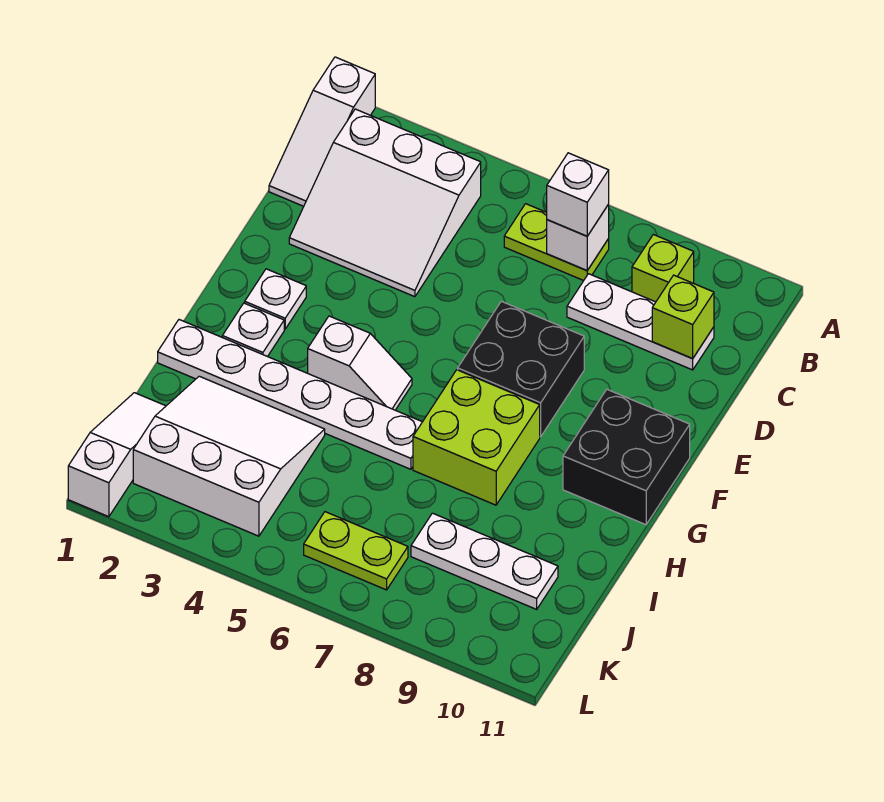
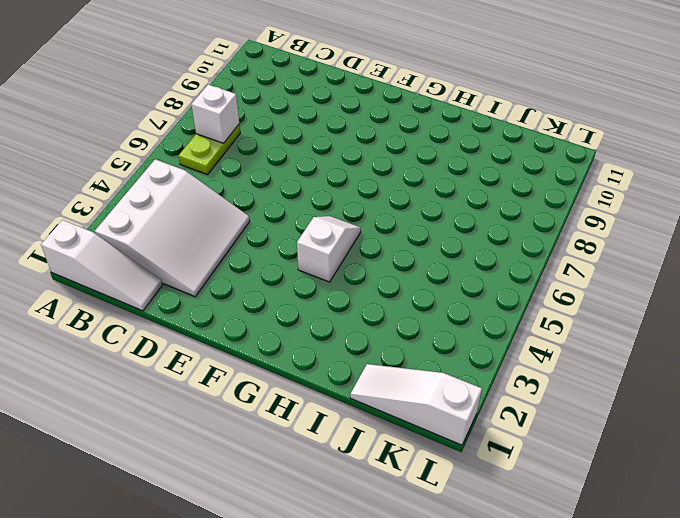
none -> lime brick B9 level 1
none -> white plate C8:C10 level 1
none -> black brick E7:F8 level 1

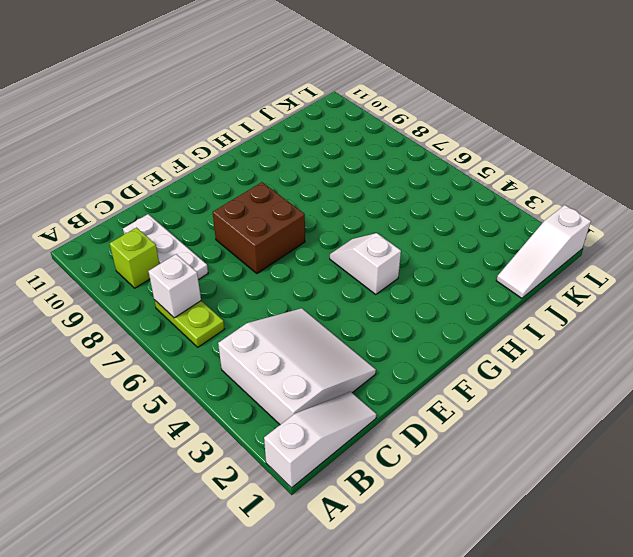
brown brick E7:F8 level 1 -> black brick E7:F8 level 1
none -> white plate F2 level 1
none -> black brick F10:G11 level 1
none -> white plate G2 level 1

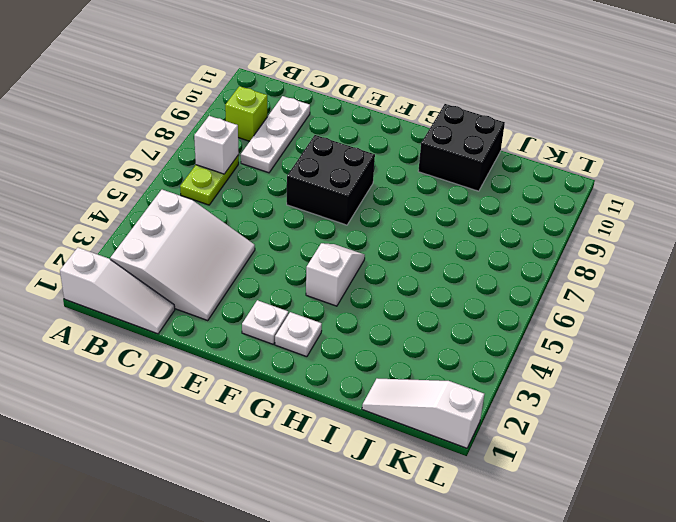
black brick H10:I11 level 1 -> black brick F10:G11 level 1
none -> lime brick G7:H8 level 1
none -> white plate H1:H6 level 1
none -> white slope I2:K4 level 1 top K

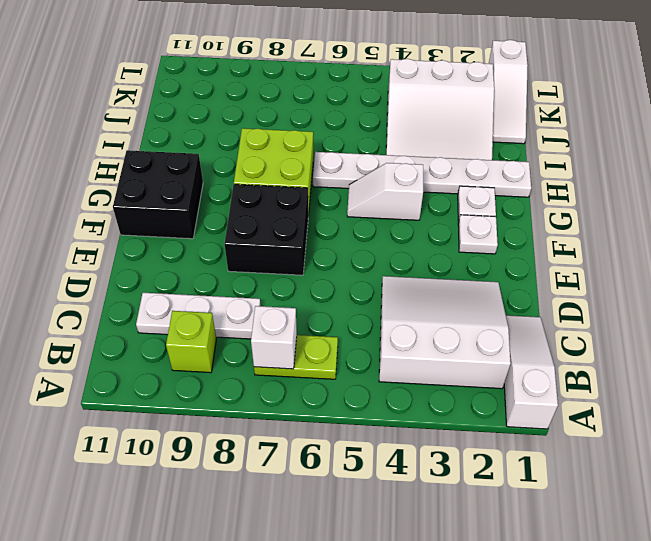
none -> white plate J8:J10 level 1
none -> lime plate K6:K7 level 1
none -> lime brick C10 level 2

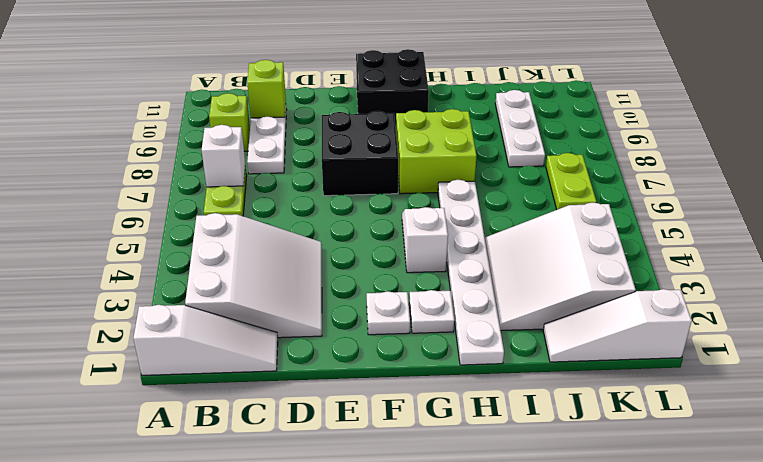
none -> white brick B7 level 3

